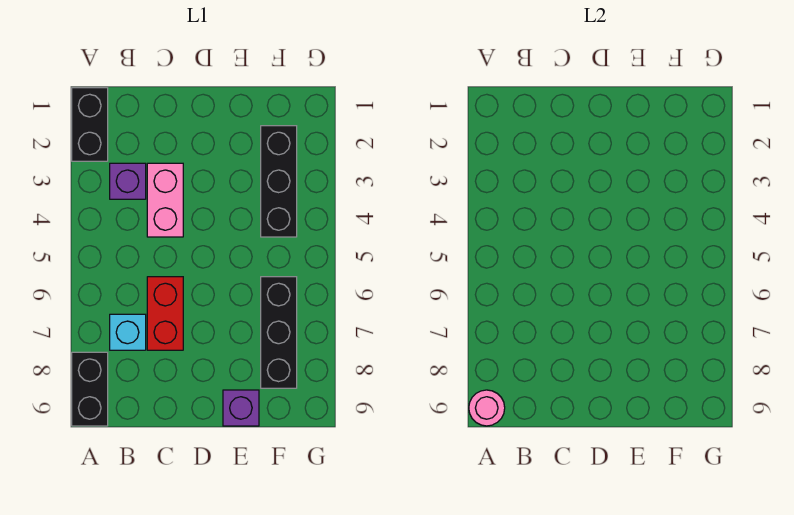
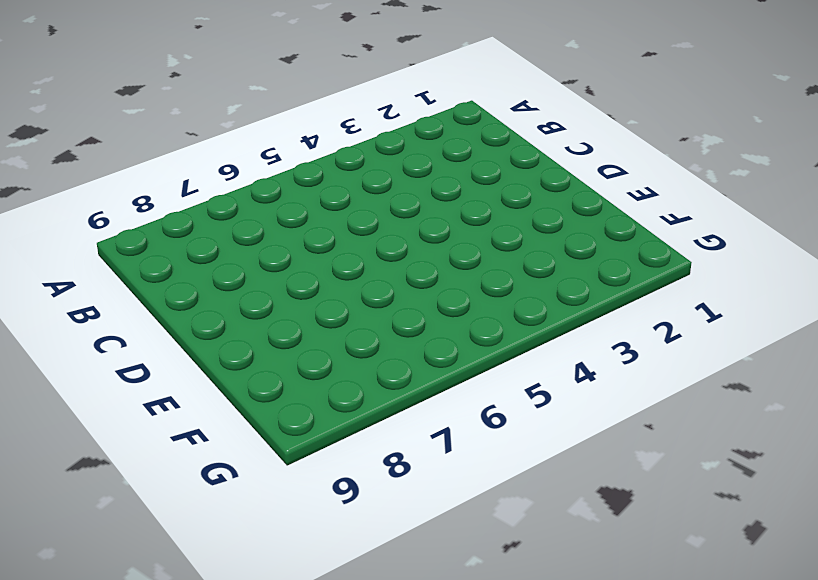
none -> black brick A1:A2 level 1
none -> black brick A8:A9 level 1

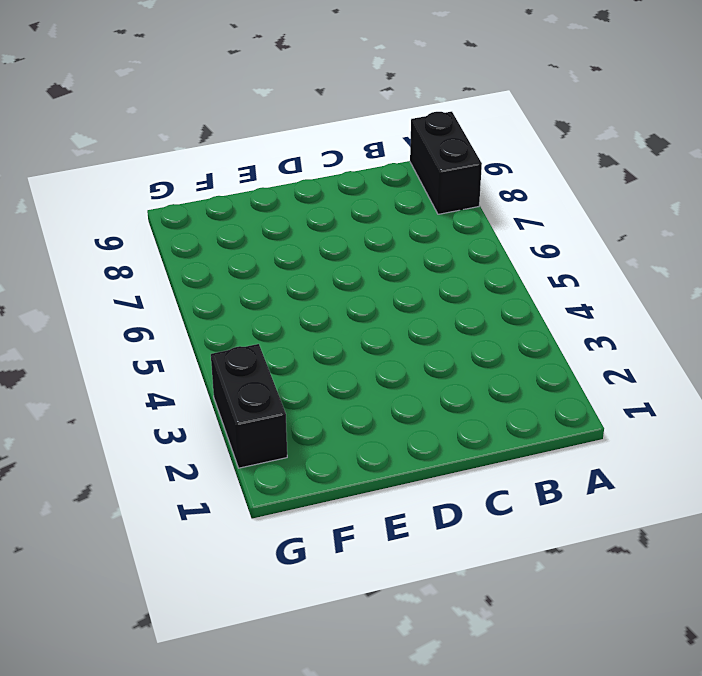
black brick G2:G3 level 1 -> black brick A1:A2 level 1
none -> purple brick B3 level 1
none -> cyan brick B7 level 1

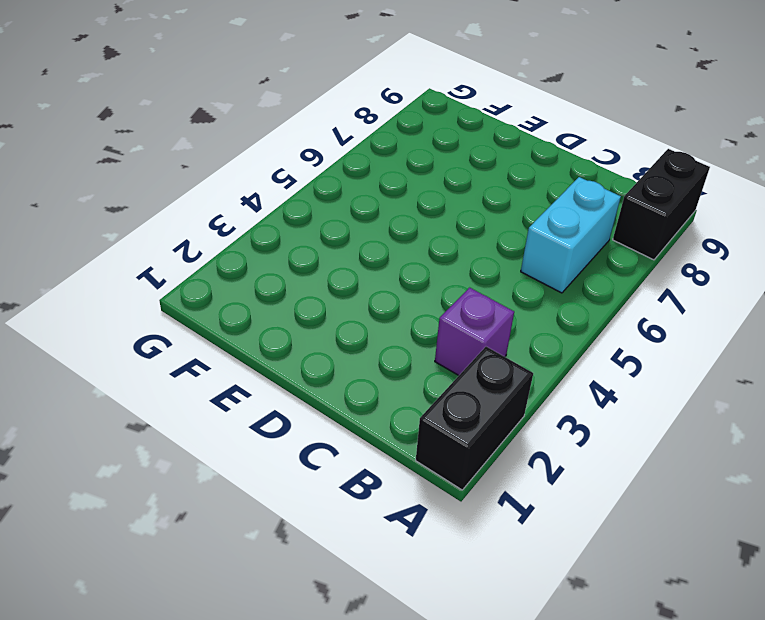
cyan brick B6:B7 level 1 -> cyan brick B7 level 1
none -> pink brick C3:C4 level 1
none -> red brick C6:C7 level 1

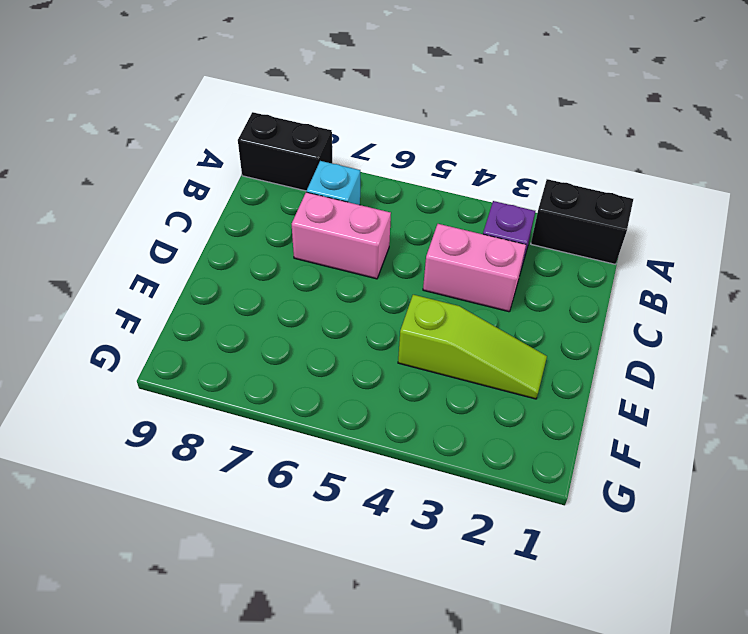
pink brick C6:C7 level 1 -> red brick C6:C7 level 1
lime slope E2:E4 level 1 top 4 -> none
none -> purple brick E9 level 1
none -> black brick F2:F4 level 1

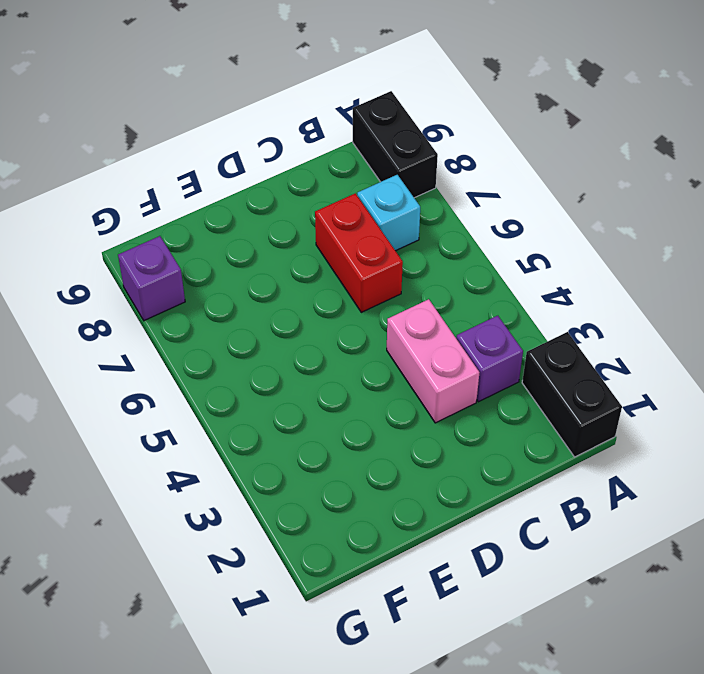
purple brick G8 level 1 -> purple brick E9 level 1
none -> black brick F2:F4 level 1
none -> black brick F6:F8 level 1

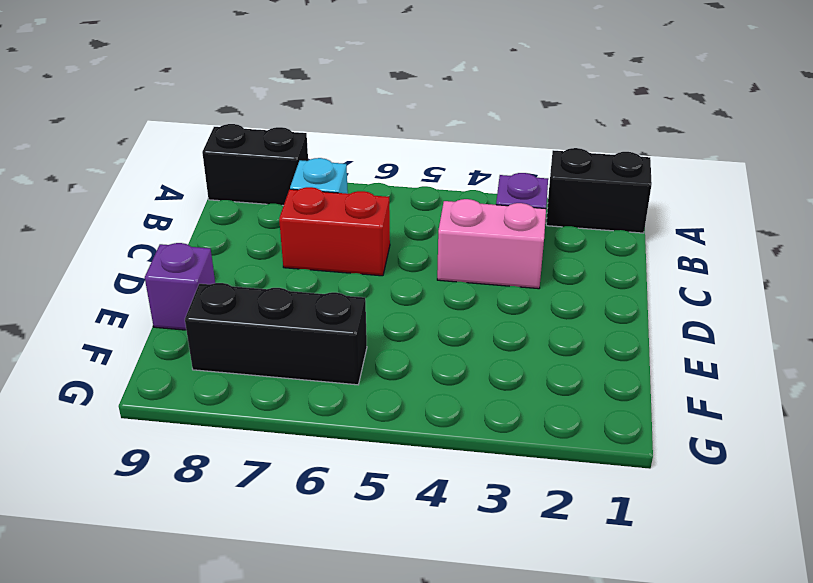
none -> black brick F2:F4 level 1
none -> pink round brick A9 level 2

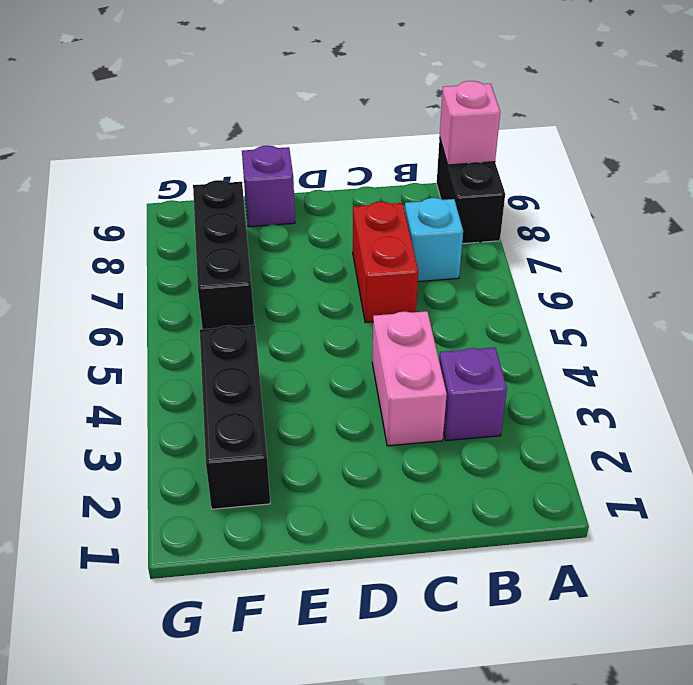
pink brick A9 level 2 -> pink round brick A9 level 2
none -> black brick A1:A2 level 1

